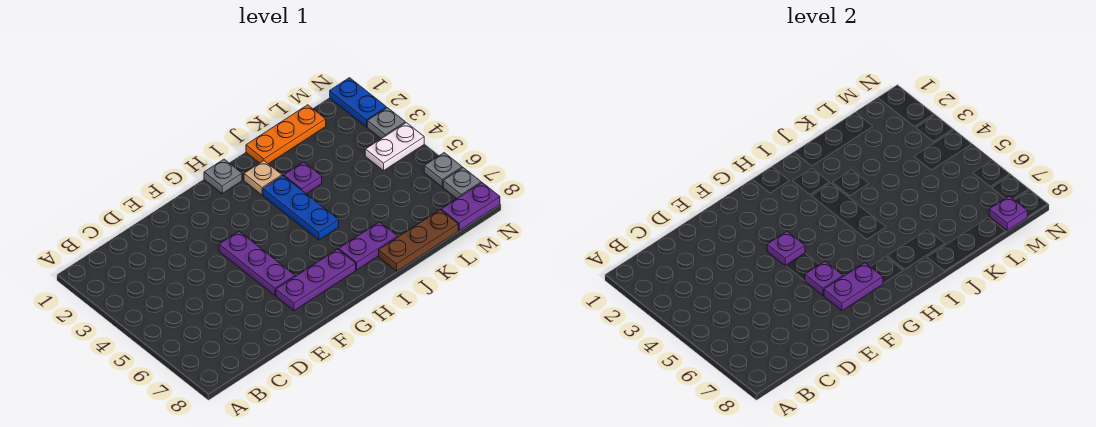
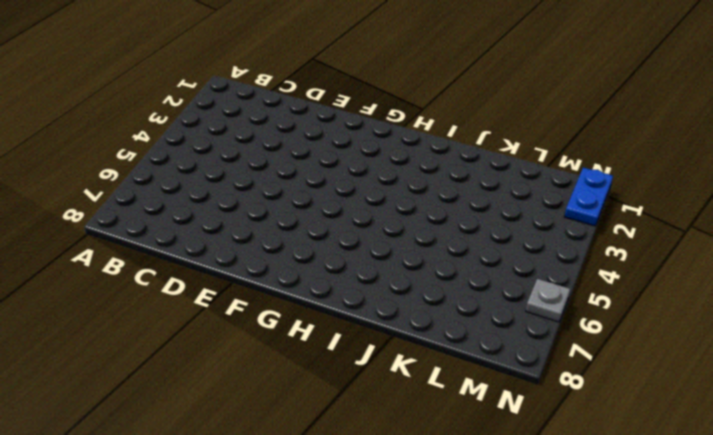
none -> purple plate F4:F6 level 1
none -> purple plate F7:H7 level 1
none -> grey plate H1 level 1

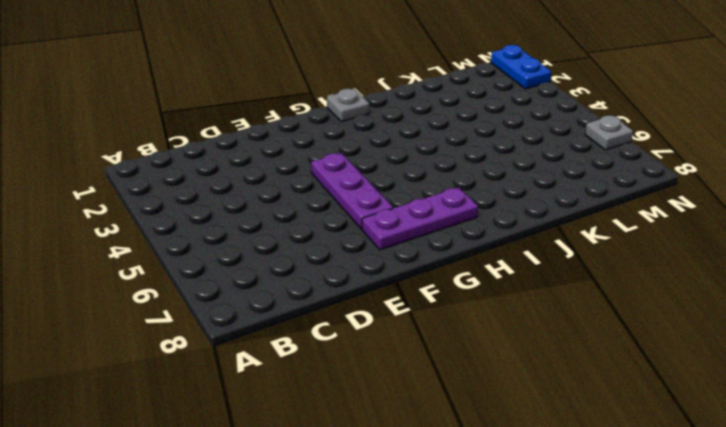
none -> tan plate I2 level 1
none -> blue plate I3:I5 level 1
none -> purple plate I7:J7 level 1

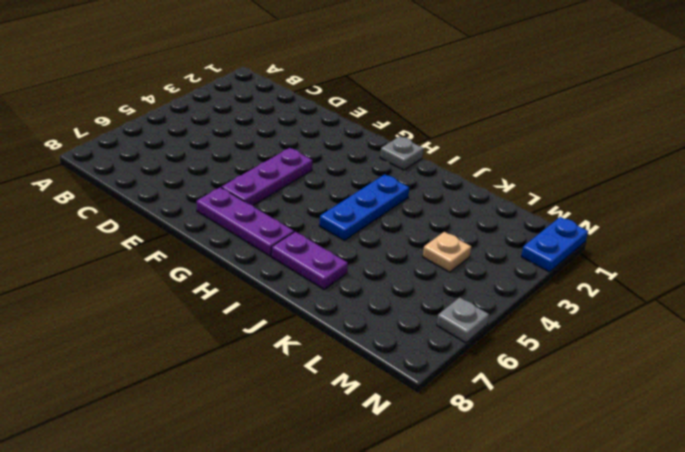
tan plate L4 level 1 -> tan plate I2 level 1
none -> orange plate J1:L1 level 1
none -> purple plate J3 level 1
none -> brown plate J8:L8 level 1

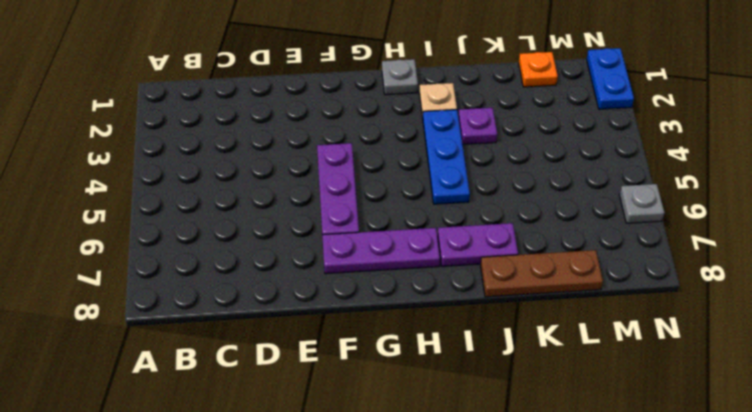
orange plate L1 level 1 -> orange plate J1:L1 level 1
none -> white plate M4:N4 level 1
none -> purple plate M8:N8 level 1
none -> grey plate N3 level 1

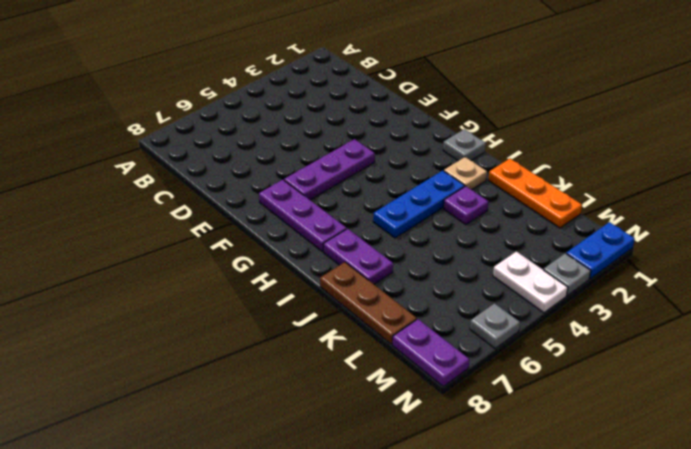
none -> grey plate N7 level 1
none -> purple plate F4 level 2
none -> purple plate F6 level 2

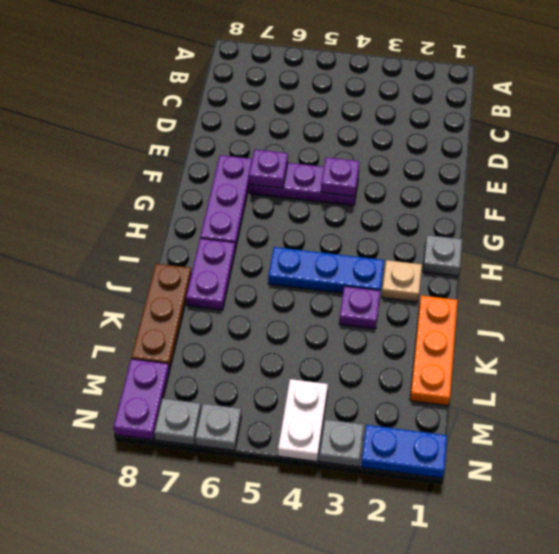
none -> purple plate F7:G7 level 2
none -> purple plate M8 level 2

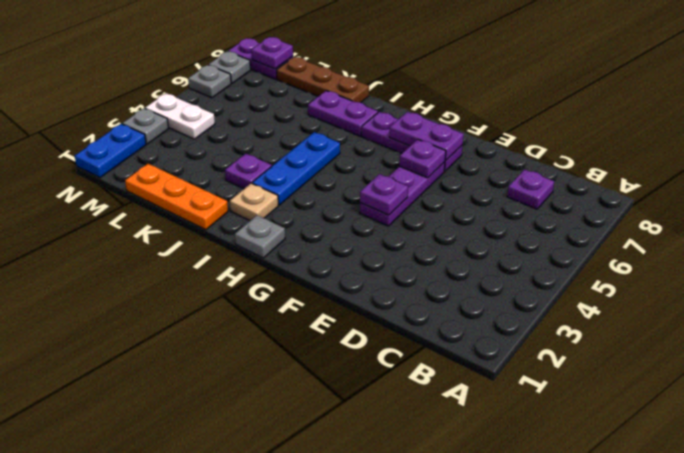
purple plate C7 level 1 -> none

